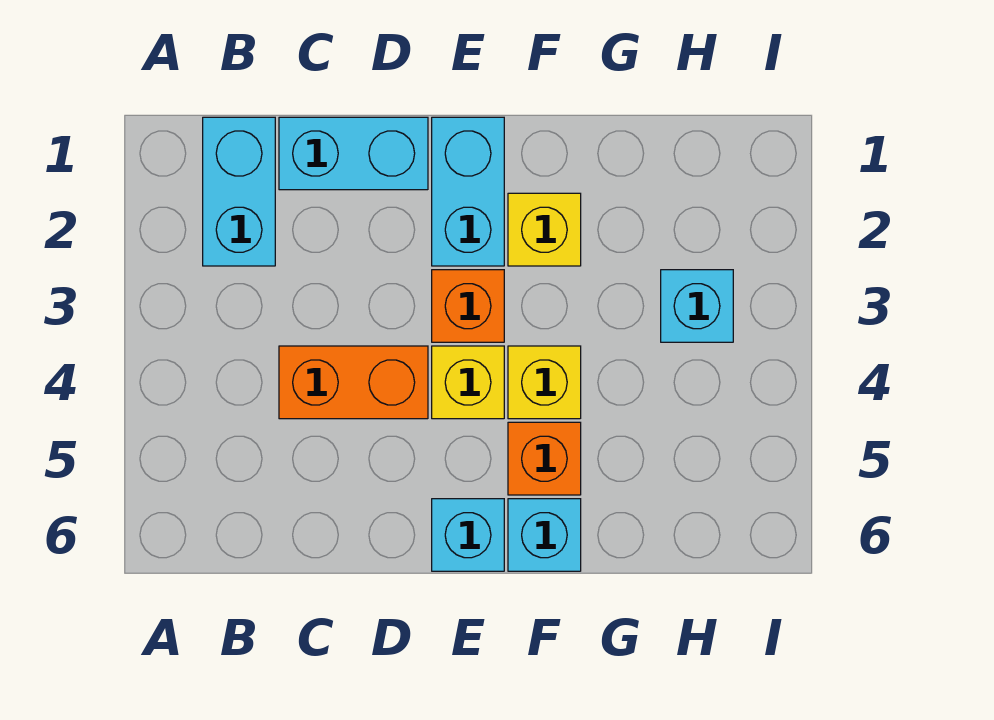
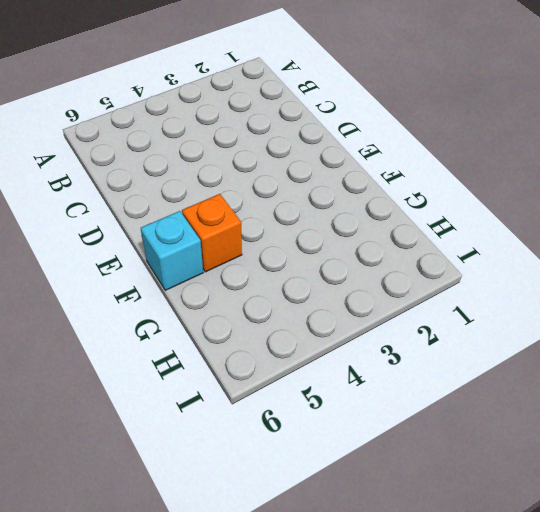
none -> cyan brick B1:B2 level 1
none -> cyan brick C1:D1 level 1
none -> orange brick C4:D4 level 1

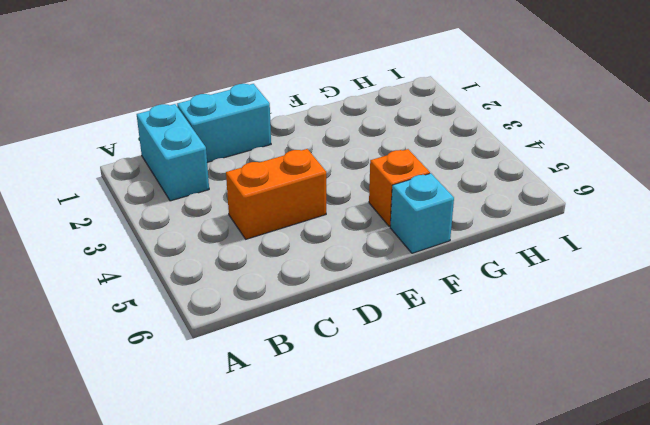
none -> cyan brick E1:E2 level 1
none -> orange brick E3 level 1
none -> yellow brick E4 level 1

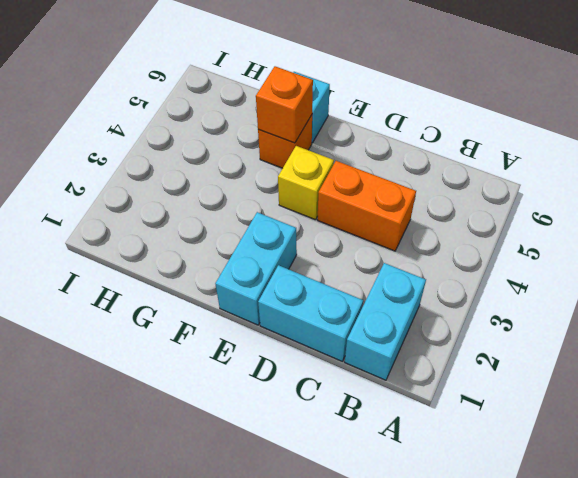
orange brick F5 level 2 -> orange brick E3 level 1
none -> cyan brick E6 level 1
none -> yellow brick F2 level 1
none -> yellow brick F4 level 1

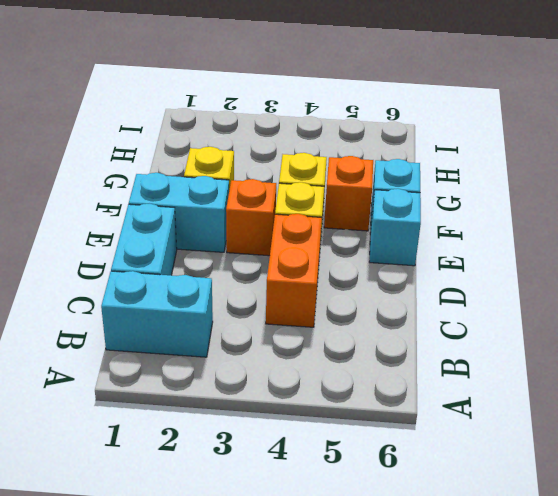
none -> cyan brick H3 level 1

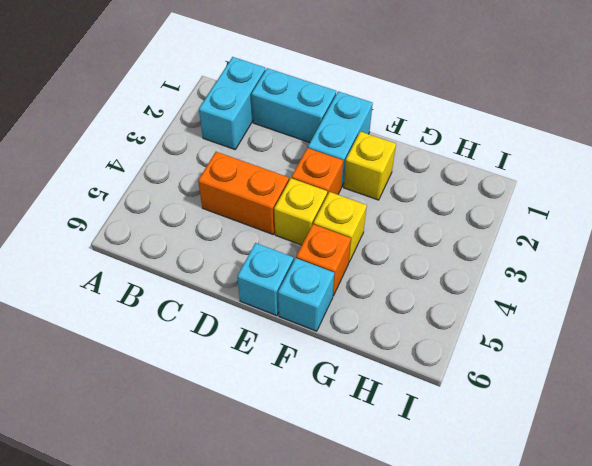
none -> cyan brick H3 level 1

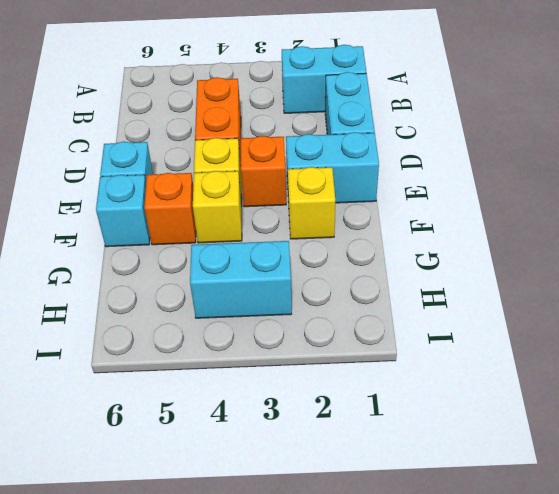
cyan brick H3:H4 level 1 -> cyan brick H3 level 1

